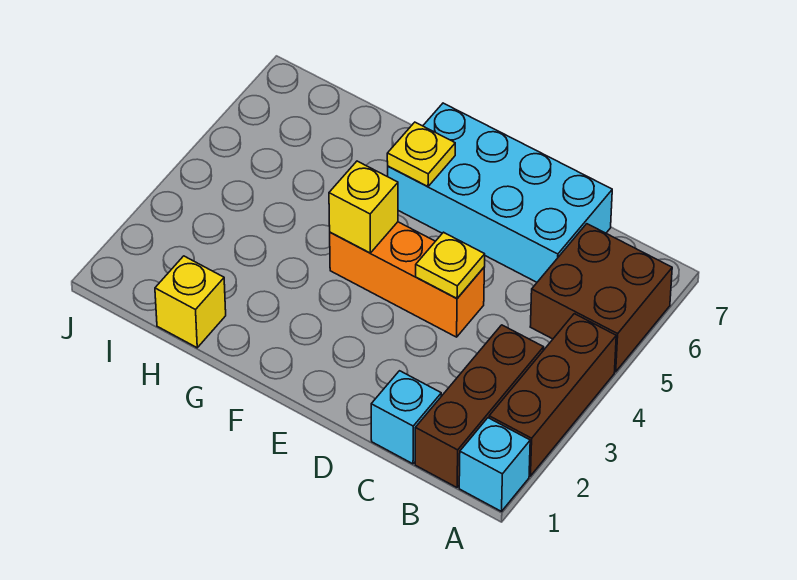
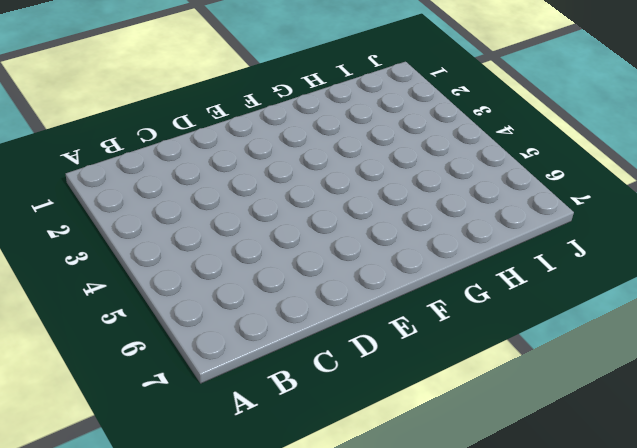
none -> cyan brick A1 level 1
none -> brown brick A2:A4 level 1

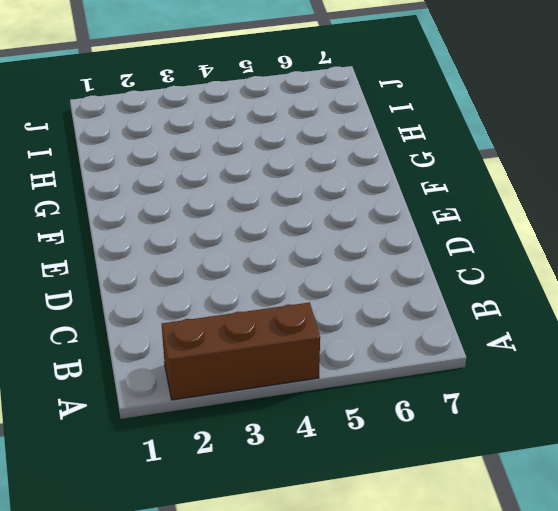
none -> cyan brick A1 level 1
none -> brown brick A5:B6 level 1

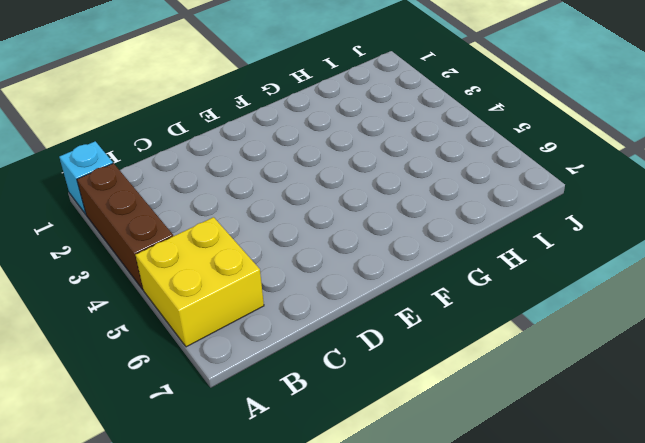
yellow brick A5:B6 level 1 -> brown brick A5:B6 level 1
none -> brown brick B1:B3 level 1
none -> cyan brick C1 level 1

